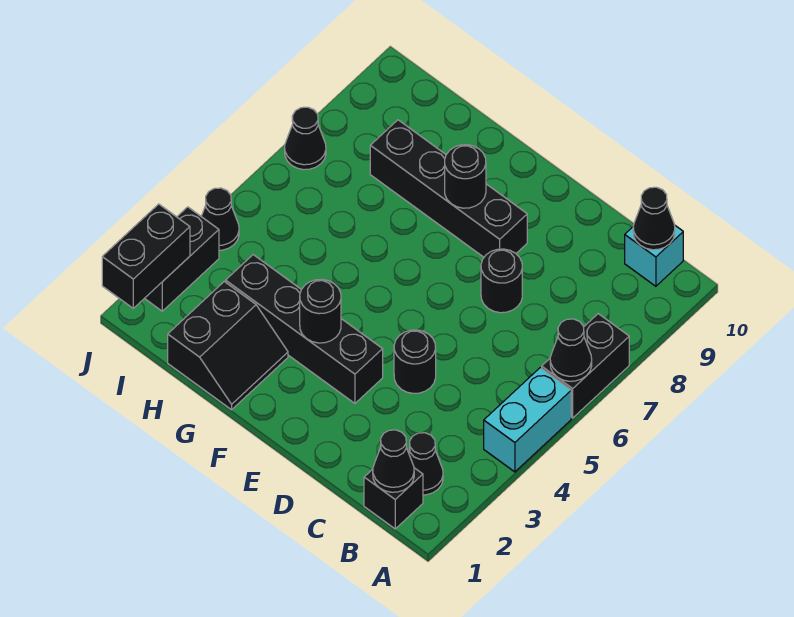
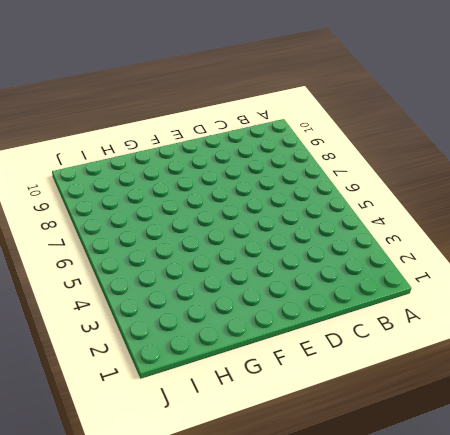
none -> cyan brick A4:A5 level 1
none -> black brick A6:A7 level 1
none -> black brick B1 level 1

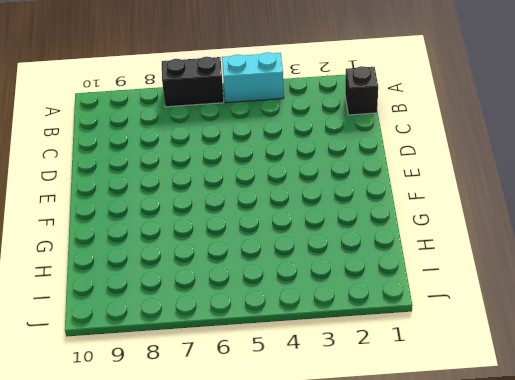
none -> black cone B2 level 1
none -> cyan brick B10 level 1
none -> black round brick D4 level 1

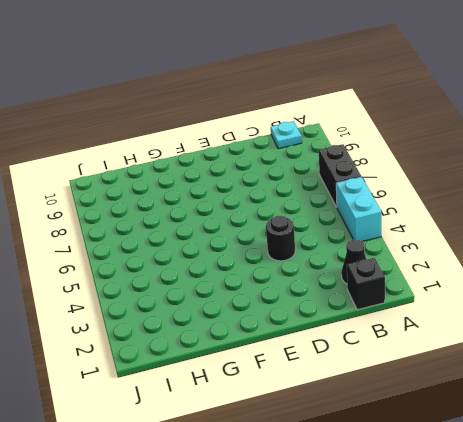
cyan plate B10 level 1 -> cyan brick B10 level 1
none -> black round brick D7 level 1
none -> black brick E3:H3 level 1
none -> black brick E8:H8 level 1

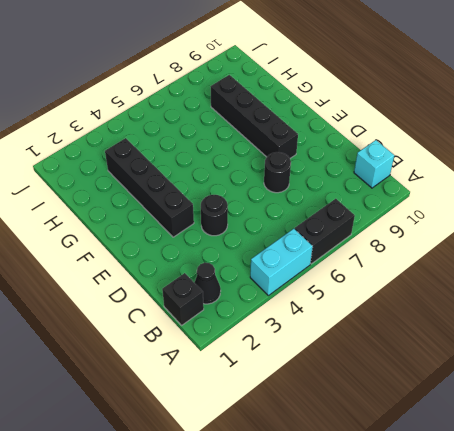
none -> black slope G1:H2 level 1 top H
none -> black brick J2:J3 level 1
none -> black cone J4 level 1

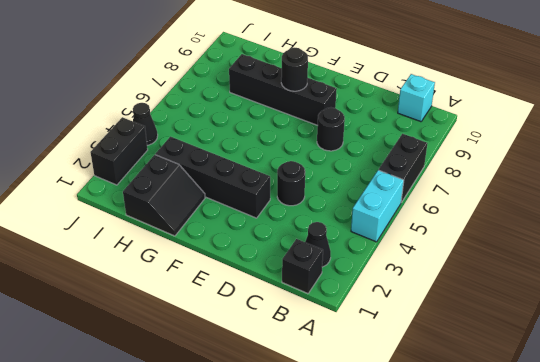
none -> black cone J7 level 1
none -> black cone A6 level 2
none -> black cone B1 level 2

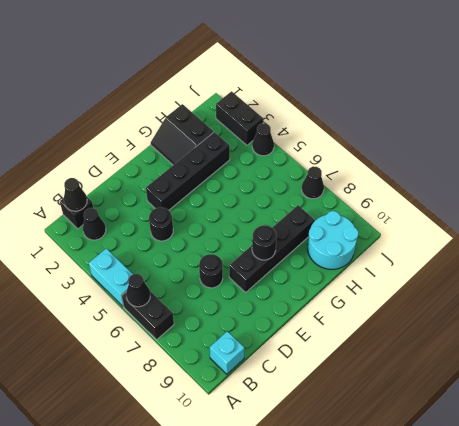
cyan round brick H9:I10 level 1 -> none
none -> black cone B10 level 2
none -> black round brick F3 level 2
none -> black brick J1:J2 level 2

